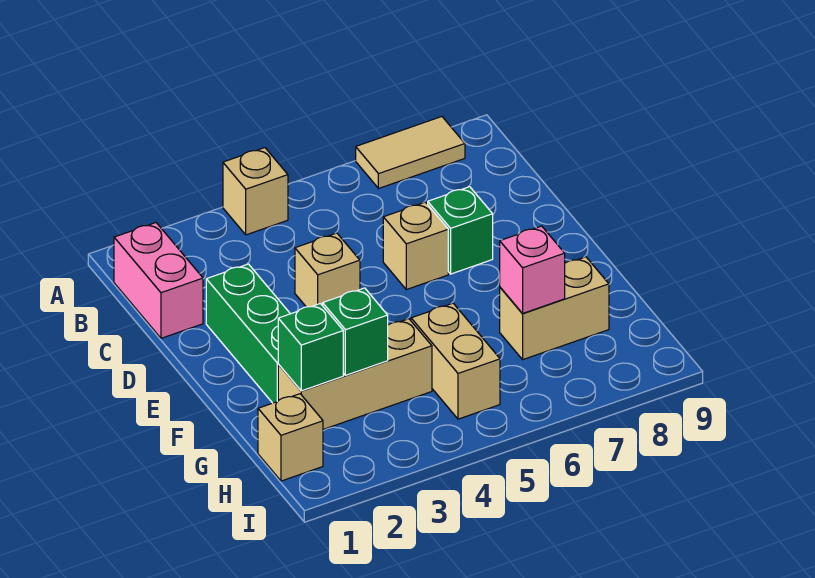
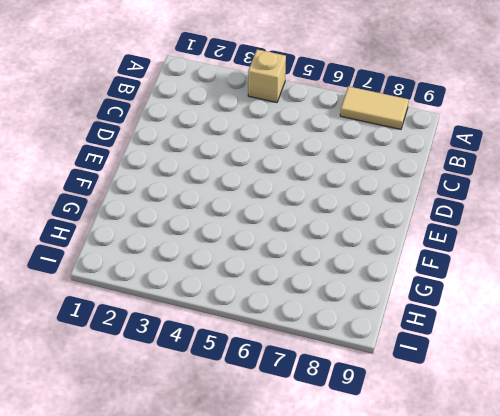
none -> pink brick B1:C1 level 1
none -> green brick D2:F2 level 1
none -> tan brick D4 level 1

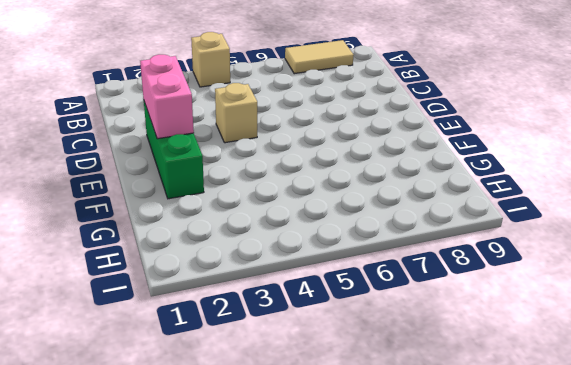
pink brick D2:E2 level 2 -> pink brick B1:C1 level 1
none -> tan brick D6 level 1
none -> green brick D7 level 1
none -> tan brick G2:G4 level 1

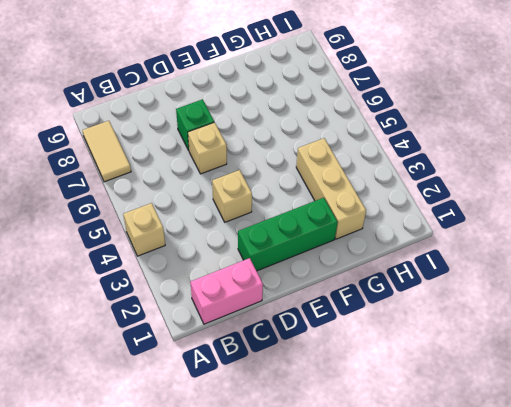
none -> tan brick G5:H5 level 1
none -> tan brick G7:G8 level 1
none -> tan brick H1 level 1

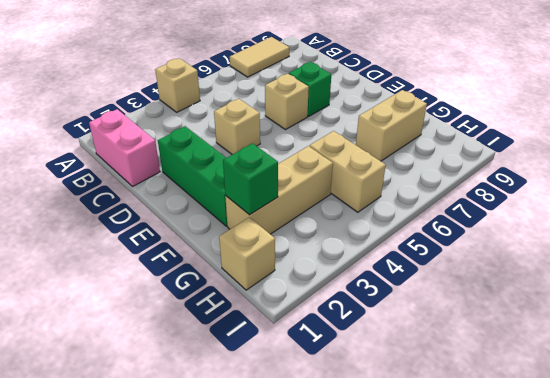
none -> green brick G3 level 2
none -> pink brick G7 level 2

